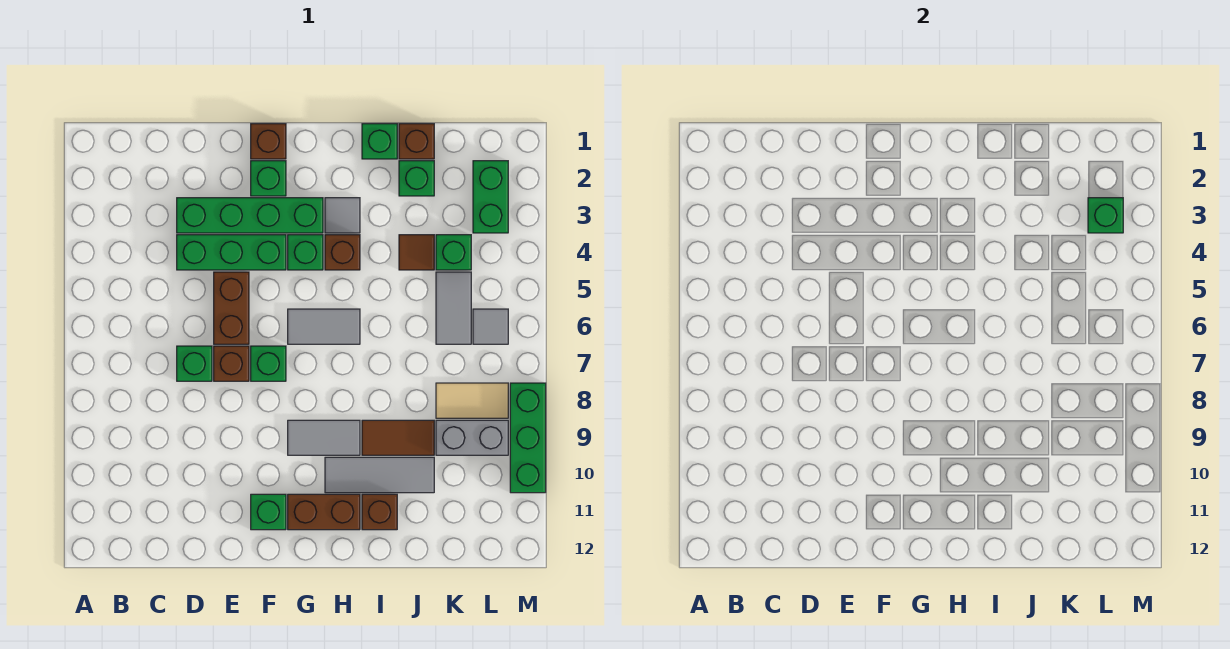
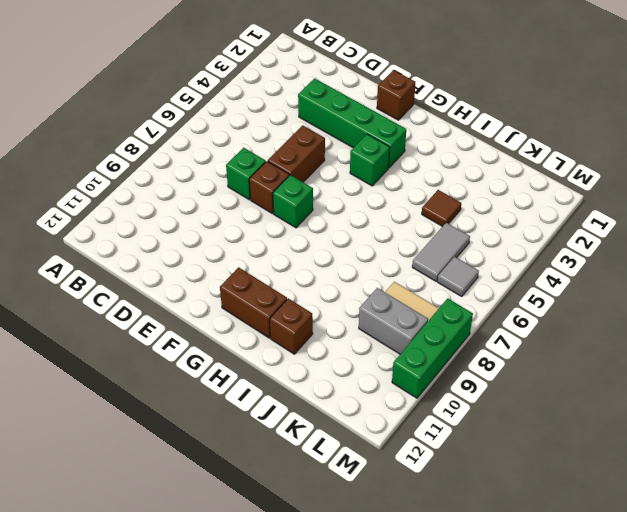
none -> green brick D4:F4 level 1
none -> green brick F2 level 1
none -> green brick F11 level 1
none -> grey tile G6:H6 level 1

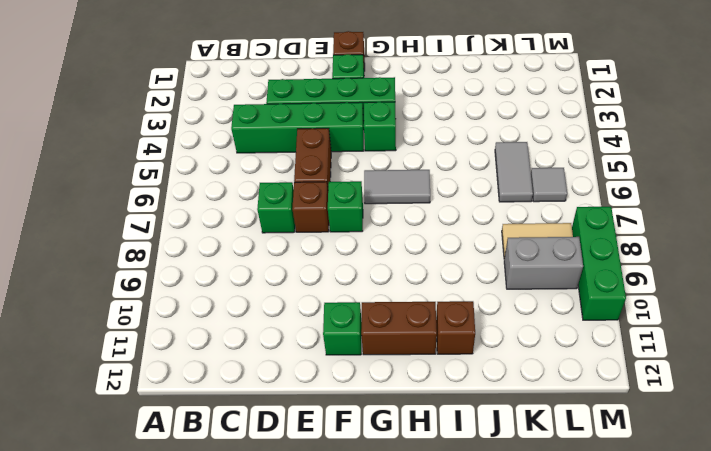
green brick C4:F4 level 1 -> green brick D4:F4 level 1
none -> grey tile G9:H9 level 1
none -> grey tile H3 level 1
none -> brown brick H4 level 1
none -> grey tile H10:J10 level 1

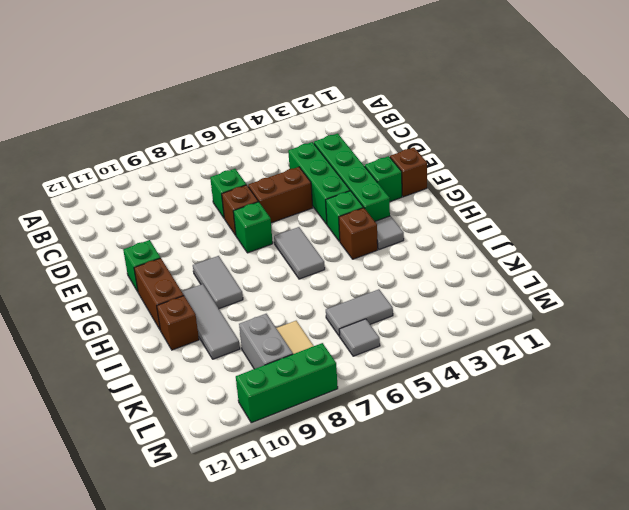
none -> green brick I1 level 1
none -> brown tile I9:J9 level 1
none -> brown brick J1 level 1
none -> green brick J2 level 1

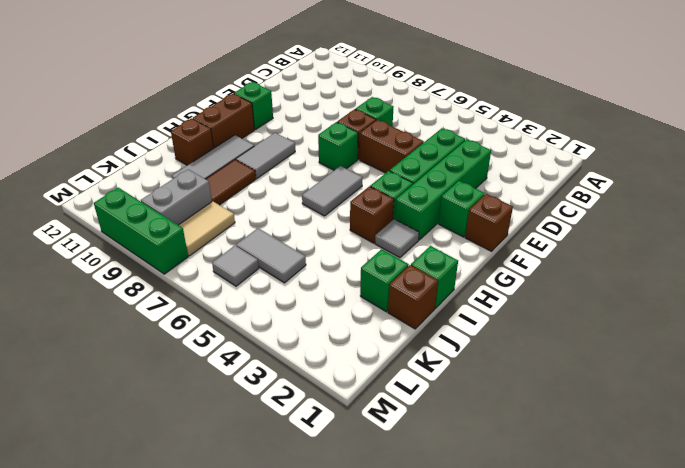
none -> brown tile J4 level 1
none -> green brick K4 level 1
none -> green brick L2:L3 level 1
none -> green brick L3 level 2

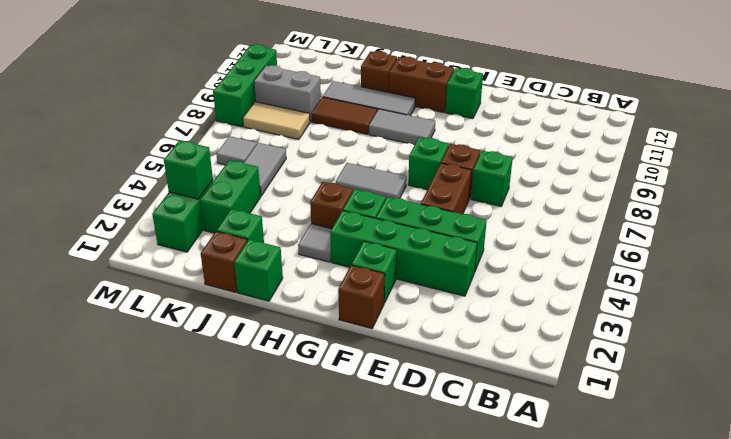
green brick K3:K4 level 1 -> green brick K4 level 1
none -> brown tile J4 level 1

